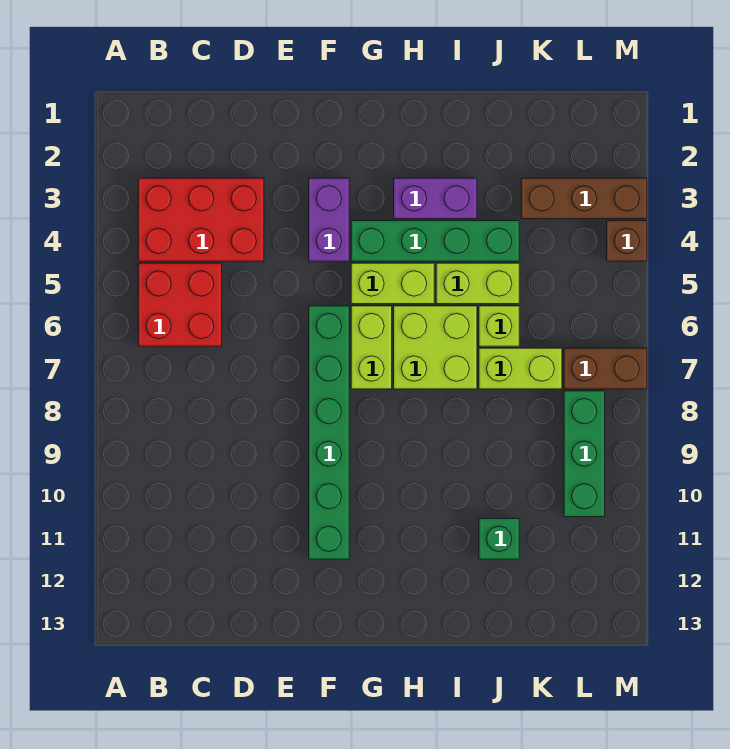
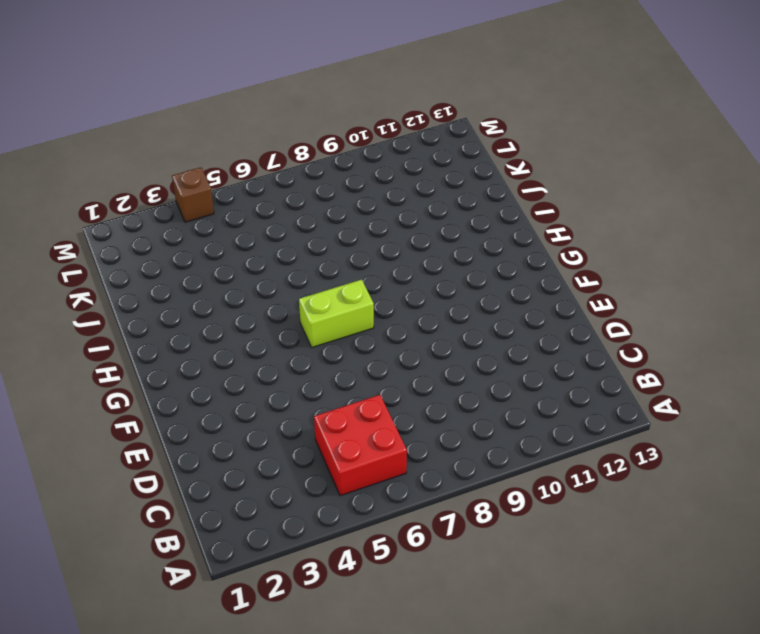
none -> red brick B3:D4 level 1
none -> purple brick F3:F4 level 1
none -> green brick F6:F11 level 1

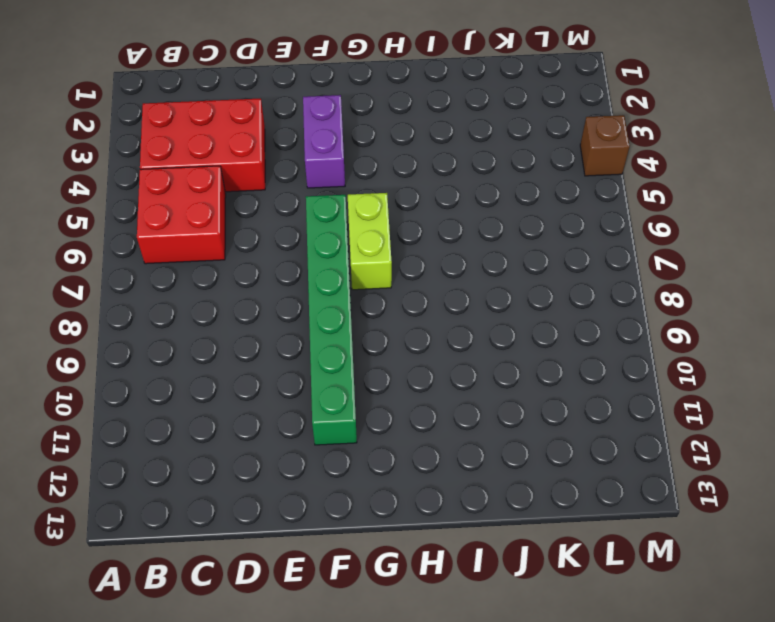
none -> green brick G4:J4 level 1
none -> lime brick G5:H5 level 1
none -> purple brick H3:I3 level 1

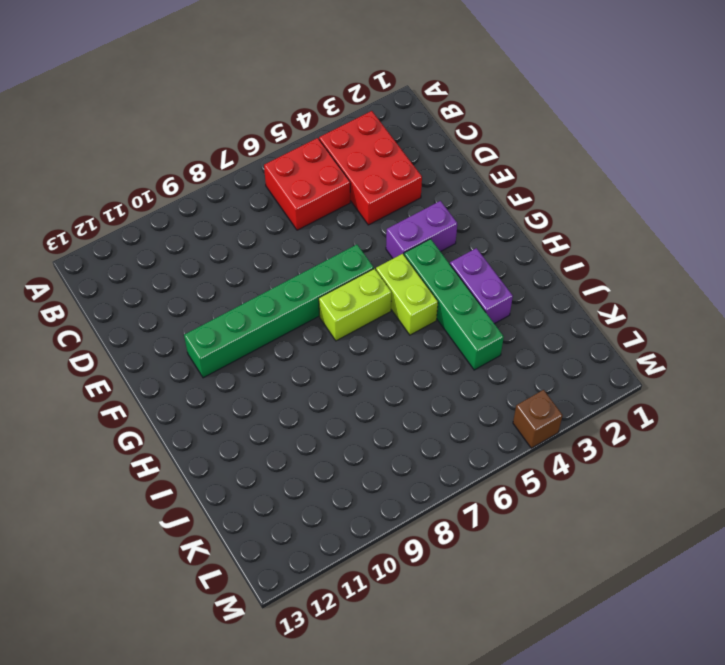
none -> lime brick H6:I7 level 1
none -> lime brick I5:J5 level 1
none -> lime brick J6 level 1

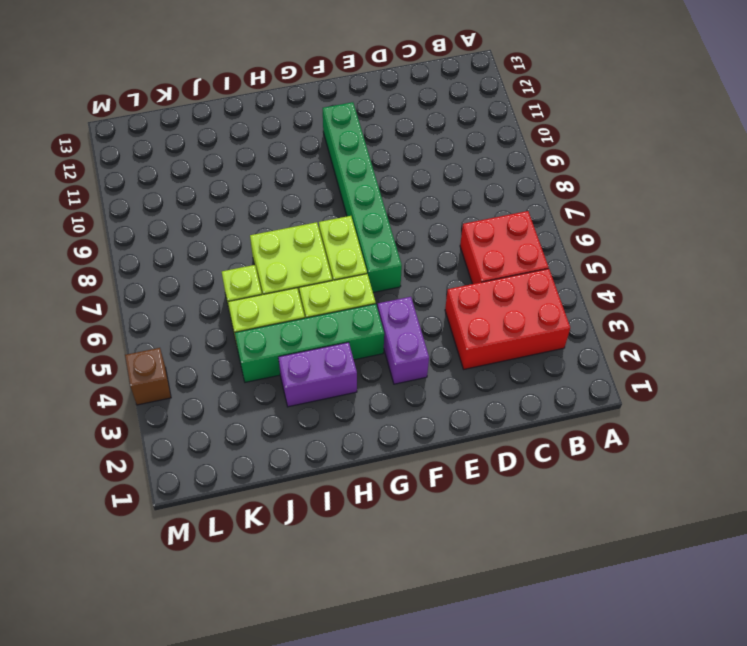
none -> lime brick J7:K7 level 1
none -> green brick J11 level 1
none -> brown brick K3:M3 level 1

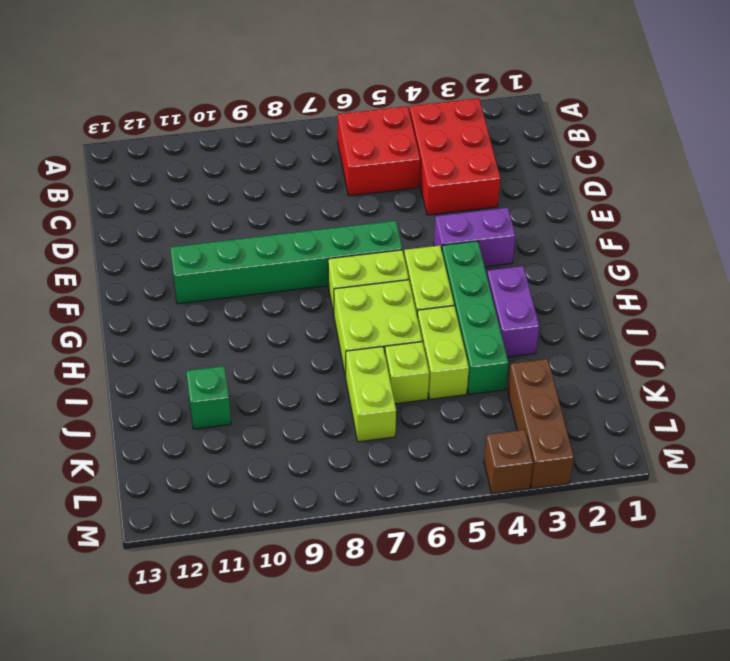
none -> brown brick L7:M7 level 1
none -> green brick L8:L10 level 1

